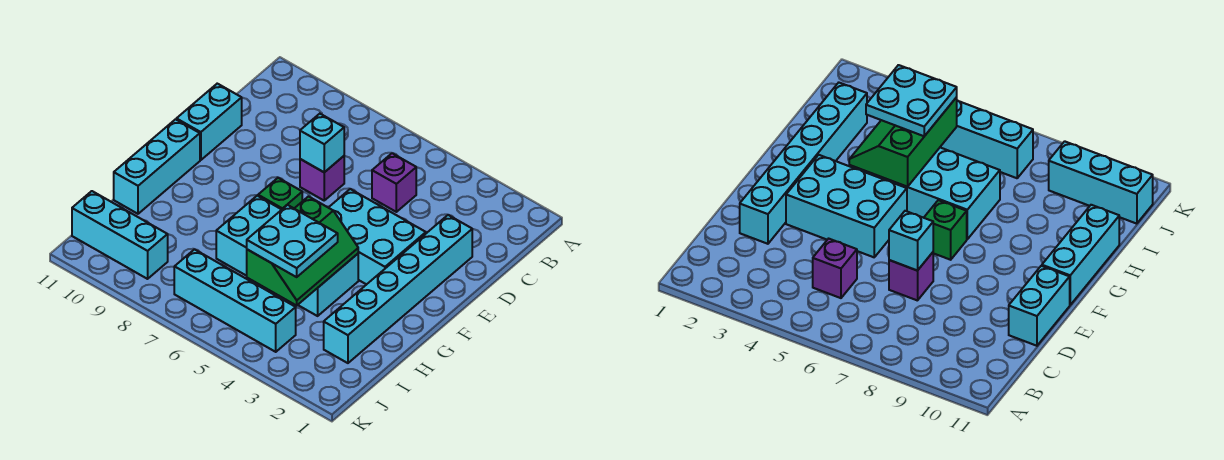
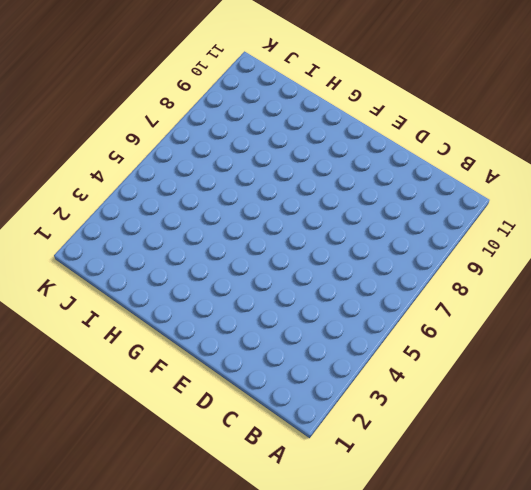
none -> purple brick C5 level 1
none -> cyan brick D2:I2 level 1
none -> purple brick D7 level 1

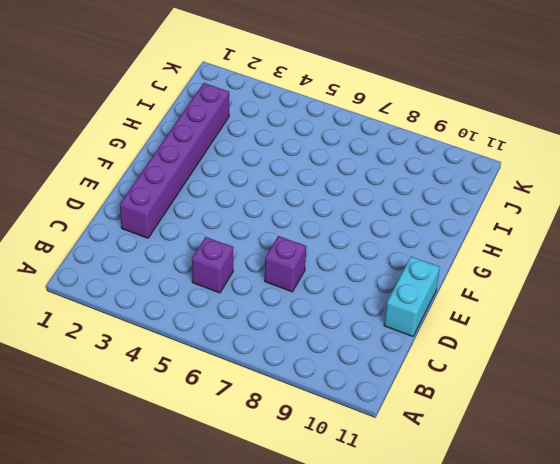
purple brick D2:I2 level 1 -> cyan brick D2:I2 level 1
none -> cyan brick E3:F5 level 1
none -> green brick F7 level 1
none -> cyan brick F11:H11 level 1

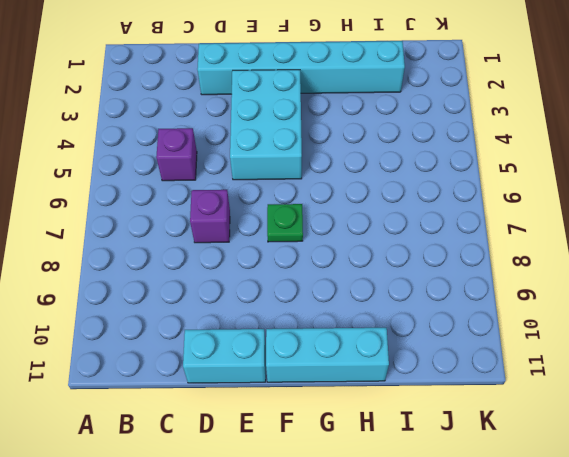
green plate F7 level 1 -> green brick F7 level 1
none -> cyan brick G4:H7 level 1
none -> cyan brick J4:J7 level 1
none -> cyan brick J9:J11 level 1

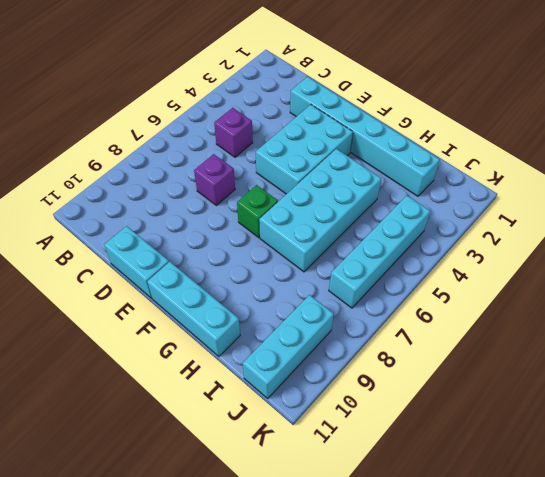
none -> cyan brick D7 level 2
none -> green slope G4:I5 level 2 top 5
none -> cyan plate H4:I5 level 3

